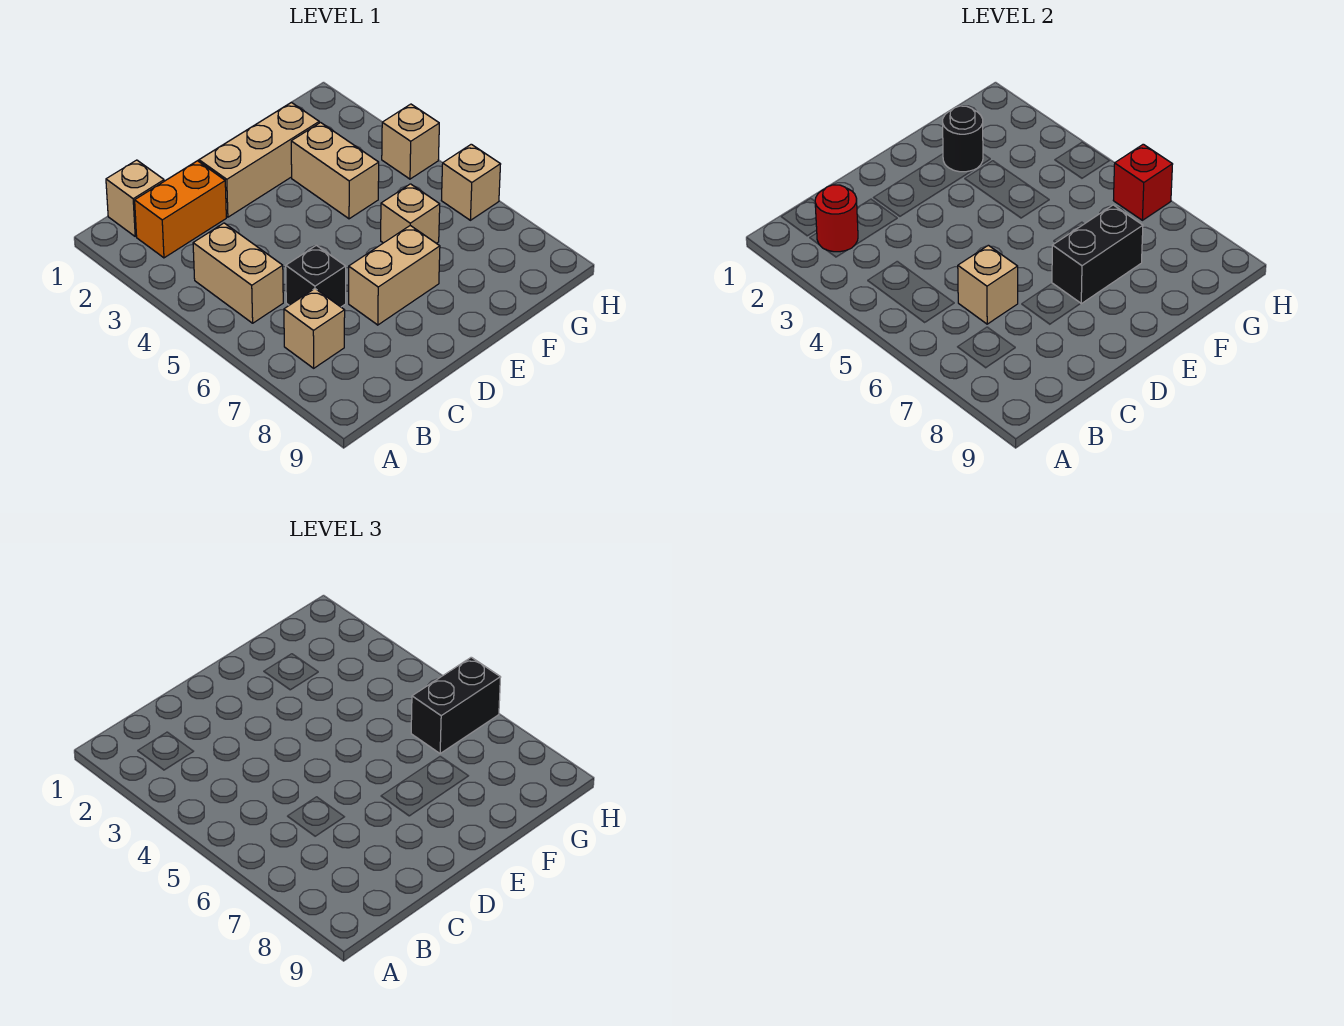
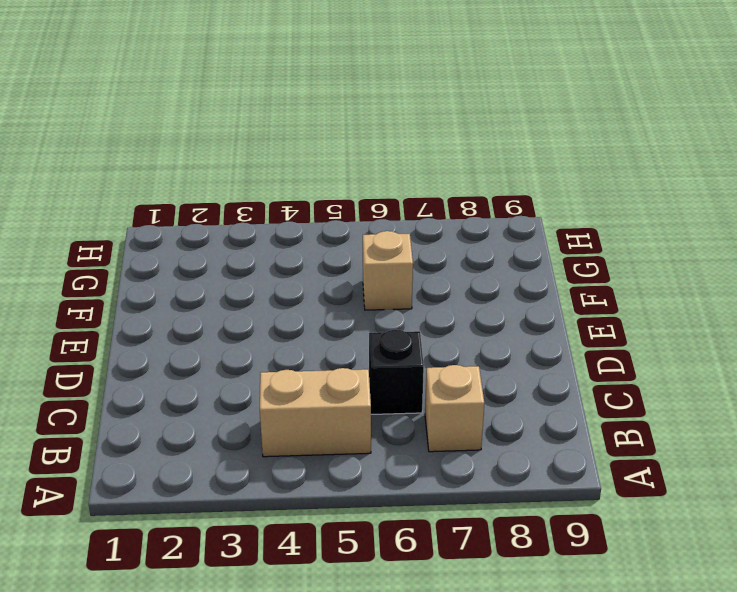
none -> tan brick B1 level 1
none -> orange brick B2:C2 level 1
none -> tan brick D2:F2 level 1

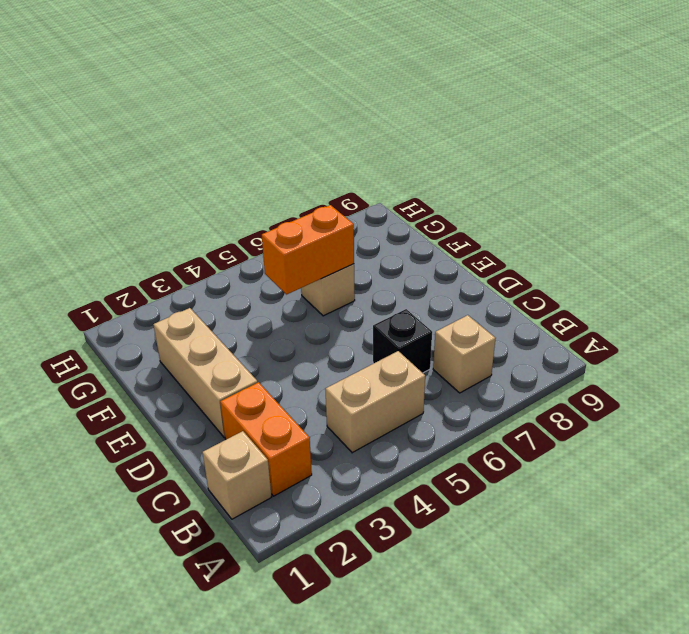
orange brick F5:F6 level 2 -> none
none -> tan brick D7:E7 level 1
none -> tan brick F3:F4 level 1
none -> tan brick H4 level 1

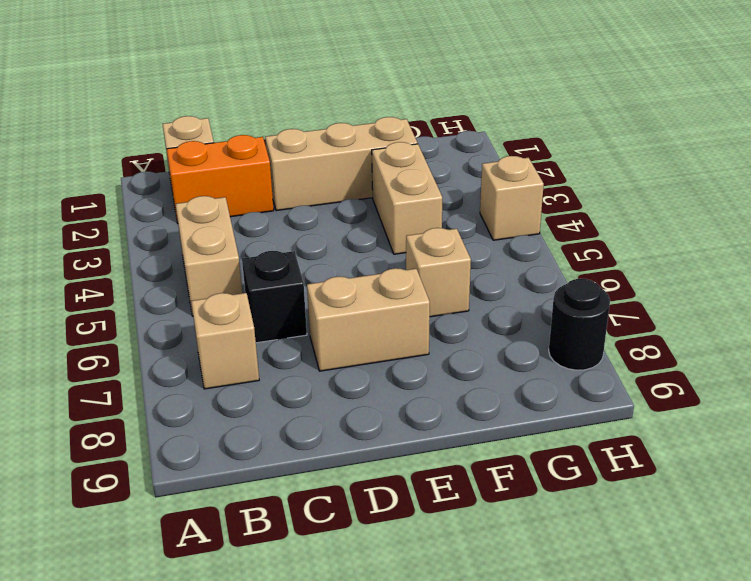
black round brick H8 level 1 -> black round brick F2 level 2
none -> tan brick H6 level 1
none -> red round brick B2 level 2
none -> tan brick C6 level 2

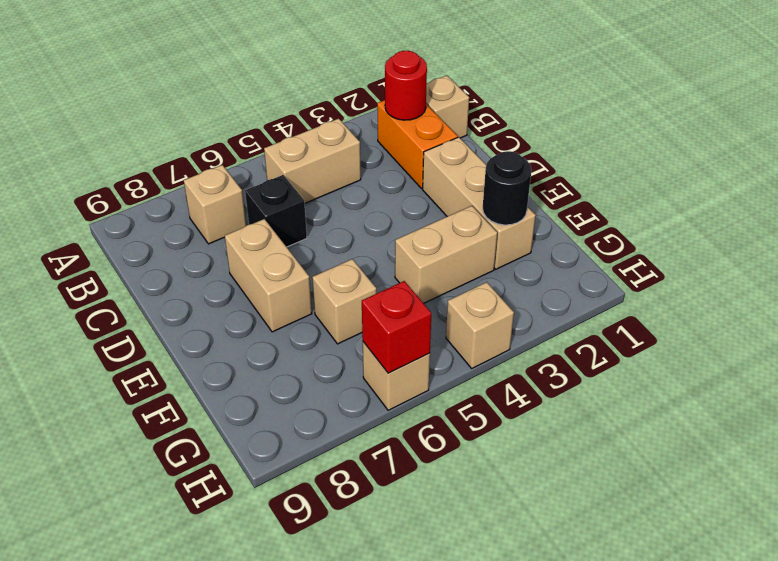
none -> tan brick C6 level 2
none -> black brick E7:F7 level 2
none -> black brick G6:H6 level 3

